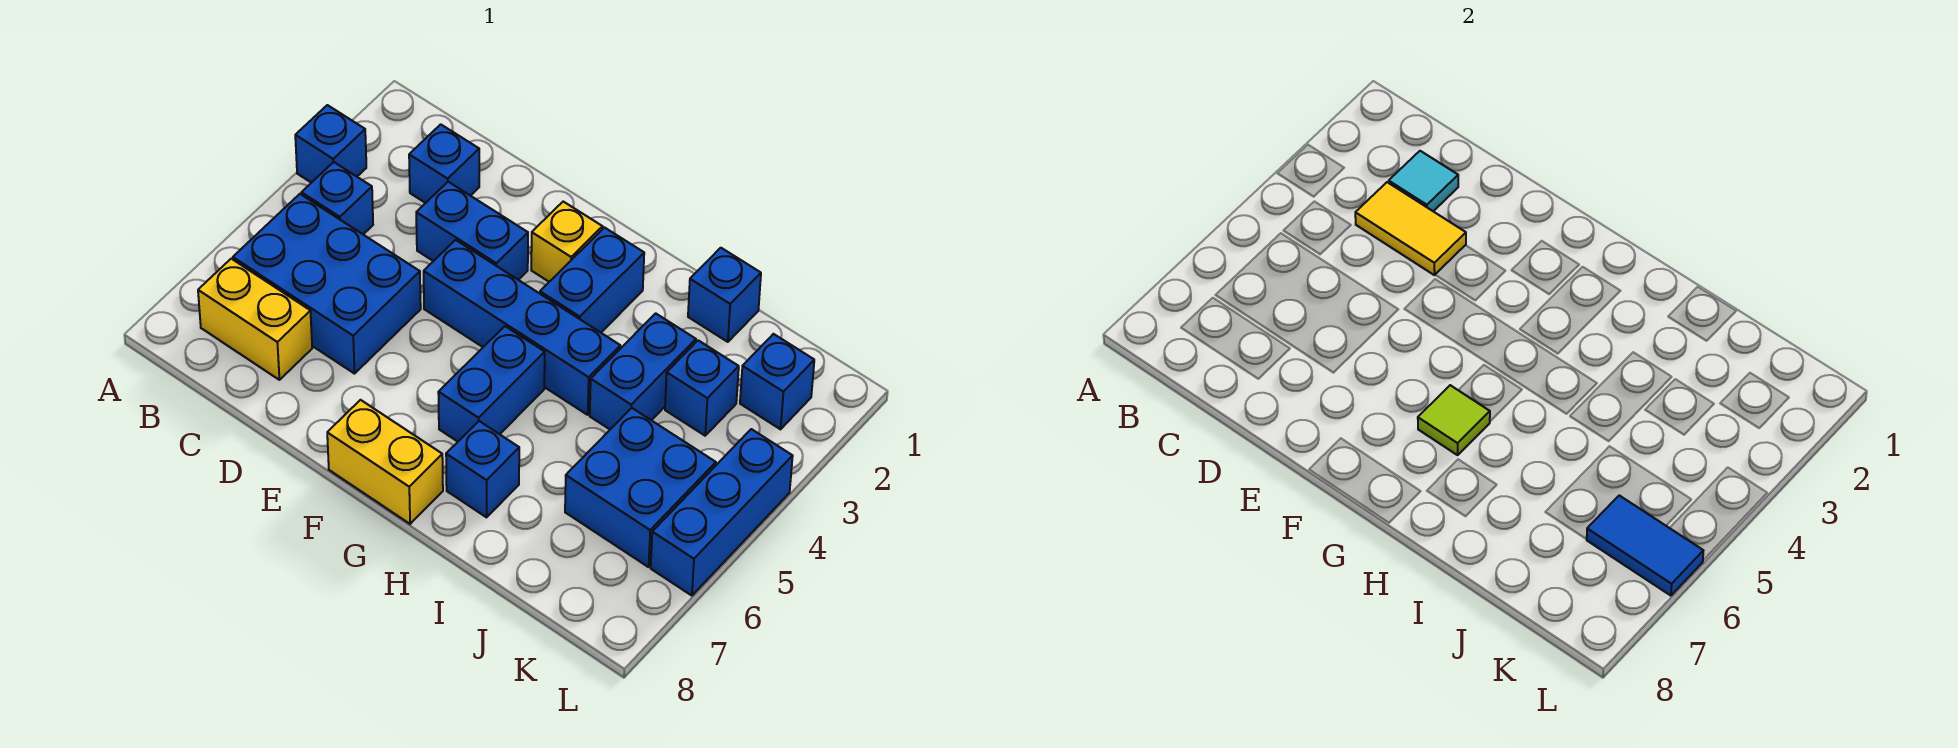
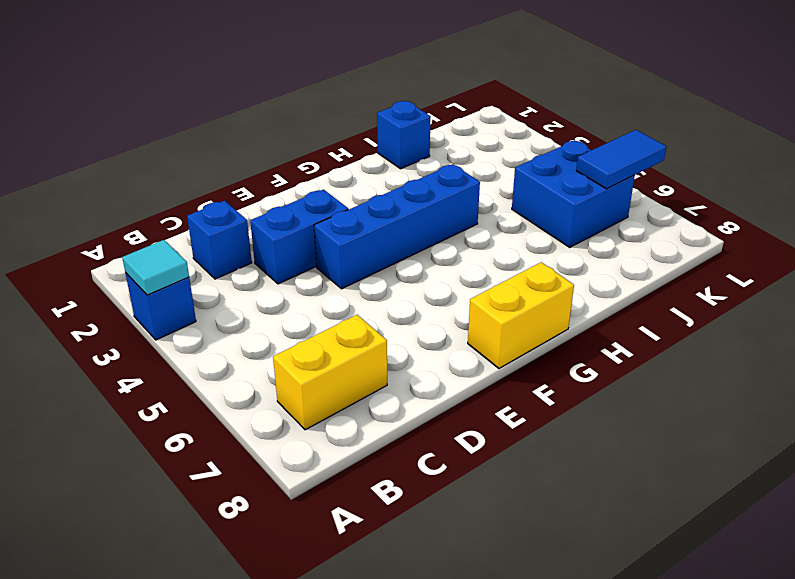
cyan tile A3 level 2 -> cyan tile C2 level 2
none -> blue brick B4 level 1
none -> blue brick B5:D6 level 1
none -> yellow brick F2 level 1

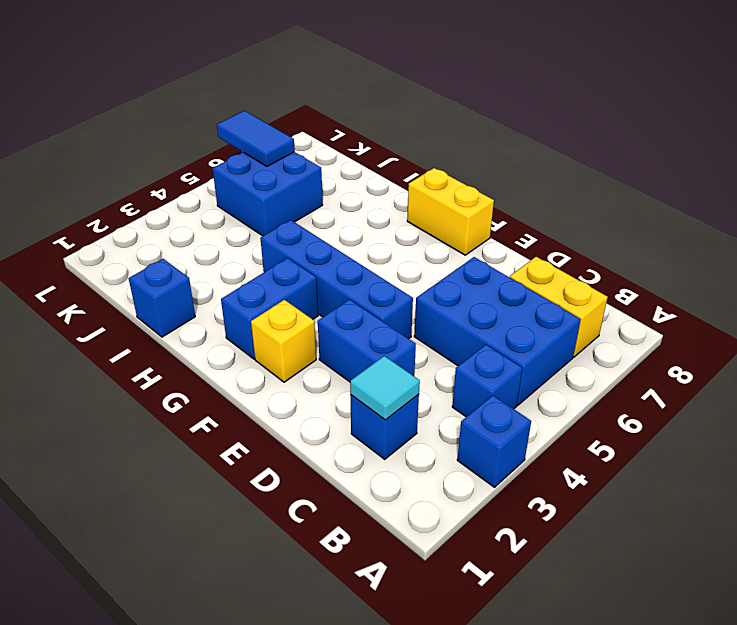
none -> blue brick G5:G6 level 1
none -> blue brick H7 level 1
none -> blue brick I3:I4 level 1

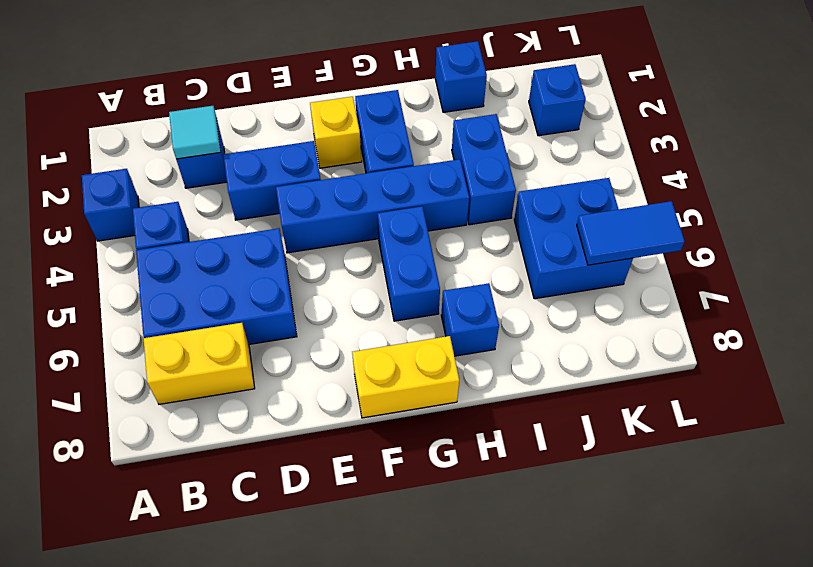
none -> blue brick J3 level 1
none -> blue brick L4:L6 level 1
none -> yellow tile C3:D3 level 2

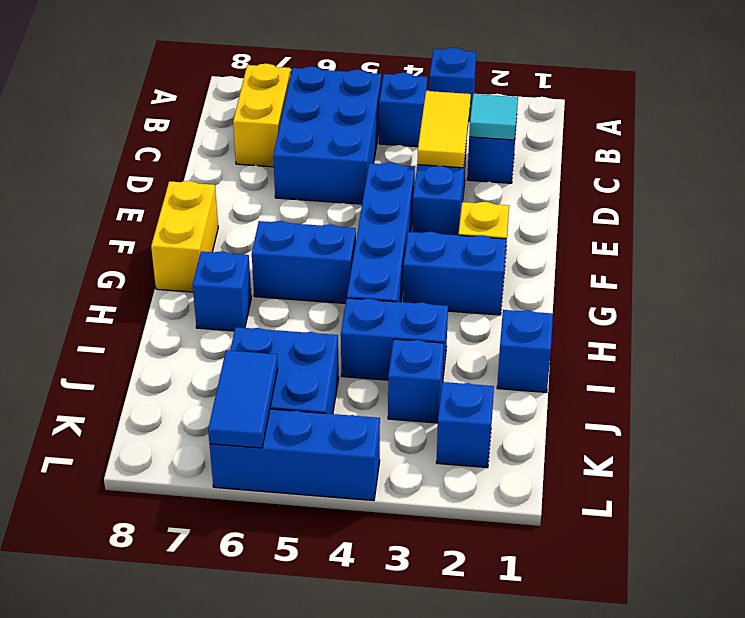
none -> lime tile G6 level 2

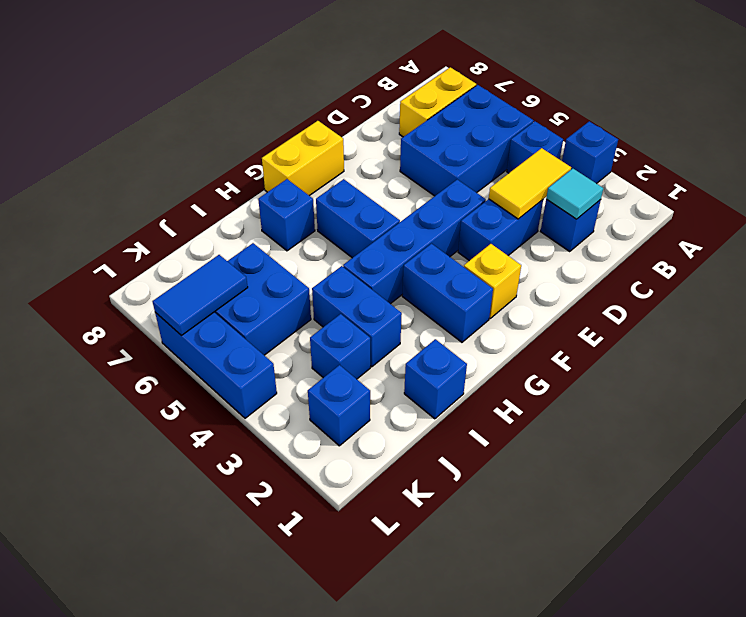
none -> lime tile G6 level 2

